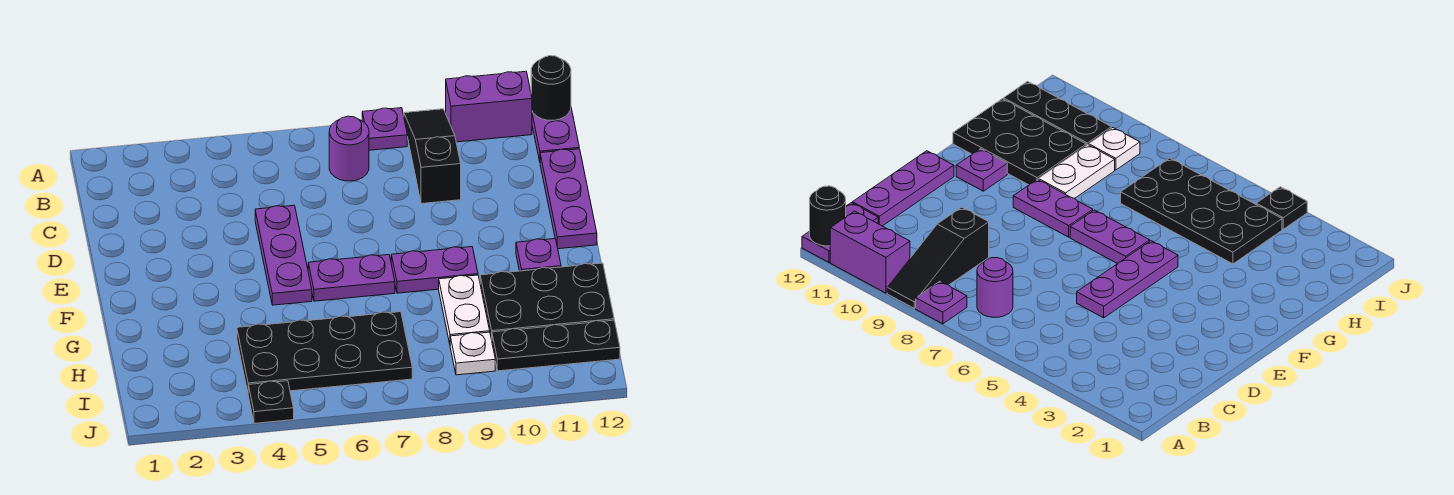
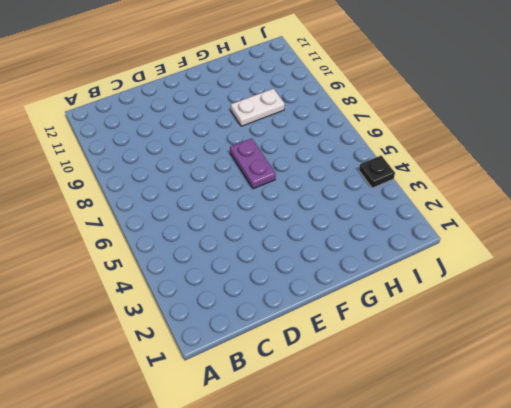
none -> purple plate A8 level 1
none -> black slope A9:C9 level 1 top C
none -> purple brick A10:A11 level 1

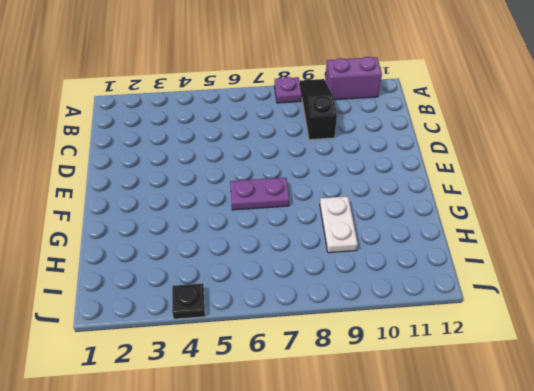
none -> purple plate A12:B12 level 1
none -> purple round brick B7 level 1
none -> purple plate C12:E12 level 1

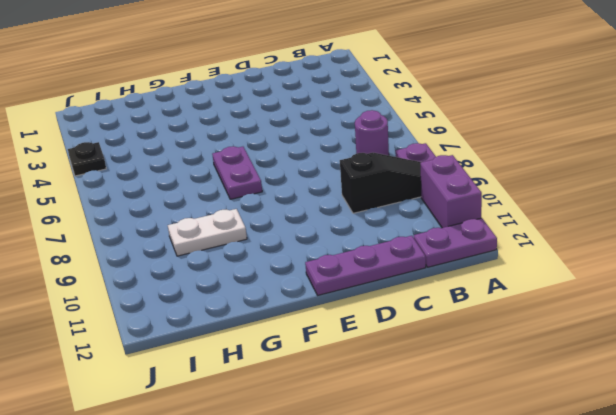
none -> purple plate D5:F5 level 1
none -> purple plate F8:F9 level 1
none -> purple plate F11 level 1

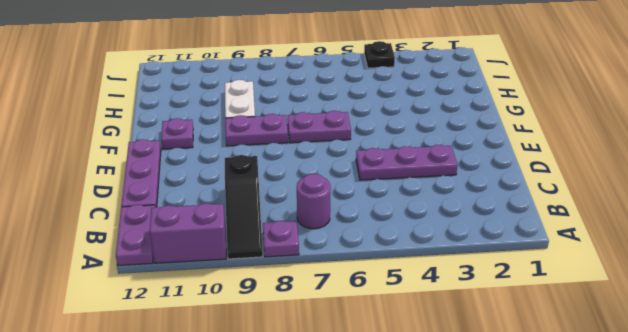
purple plate D3:D5 level 1 -> purple plate D5:F5 level 1
none -> black plate G10:H12 level 1
none -> black plate H4:I7 level 1
none -> white plate I9 level 1

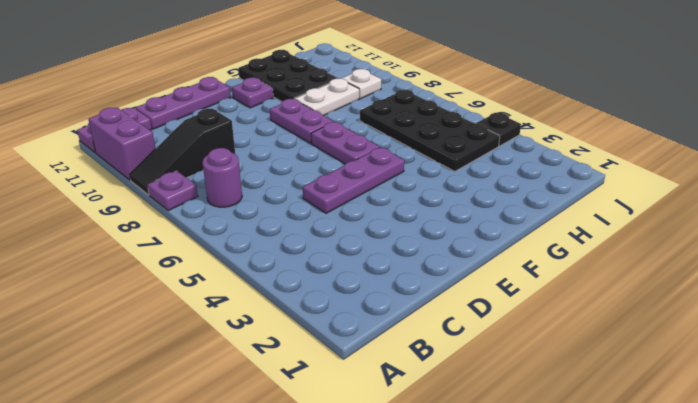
none -> black plate I10:I12 level 1
none -> black round brick A12 level 2

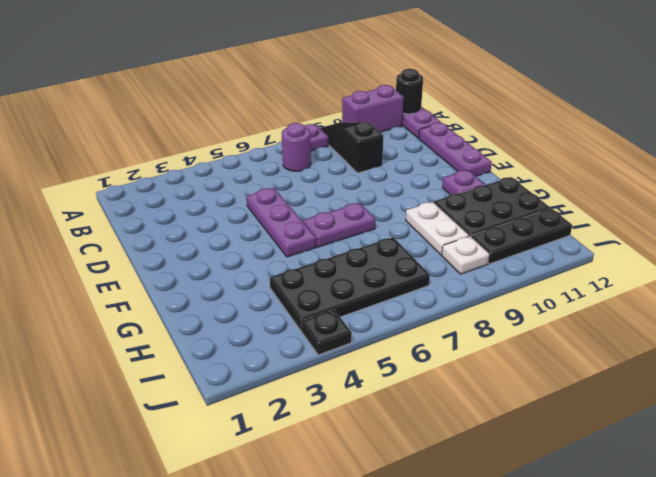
none -> purple plate F8:F9 level 1

